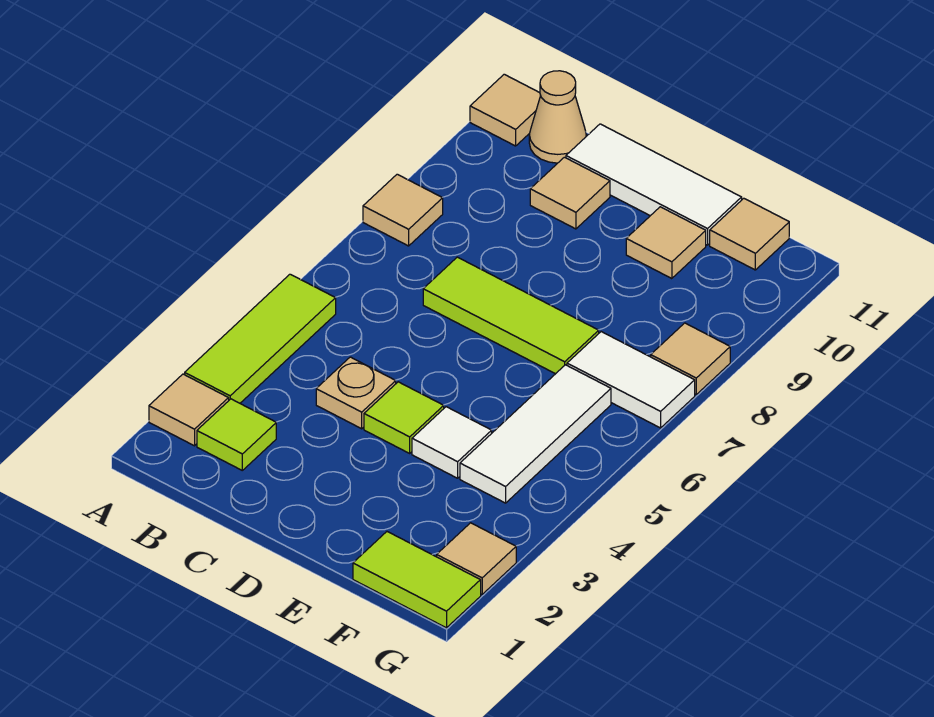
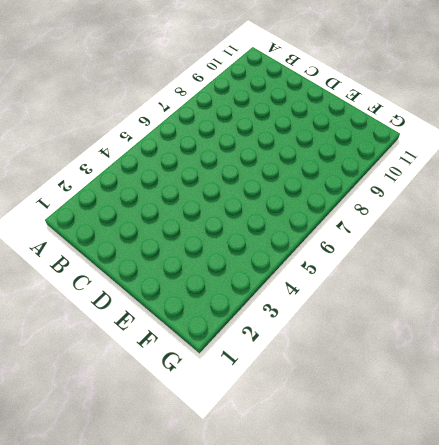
none -> tan tile A2 level 1
none -> lime tile A3:A5 level 1
none -> tan tile A8 level 1

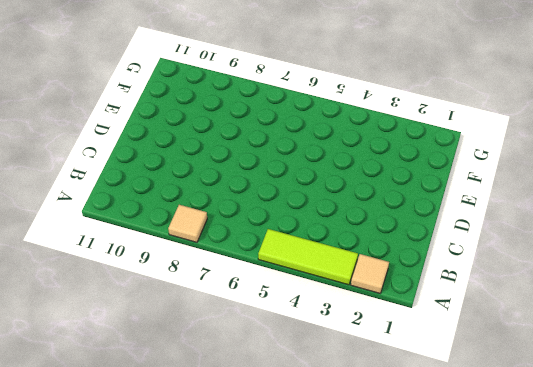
none -> tan tile A11 level 1
none -> lime tile B2 level 1
none -> tan cone B11 level 1

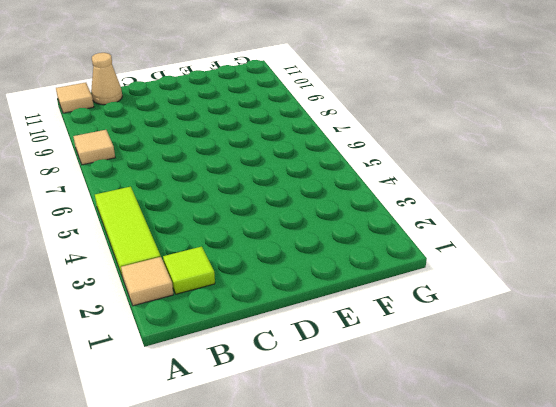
none -> tan plate C4 level 1
none -> lime tile C7:E7 level 1
none -> tan tile C10 level 1

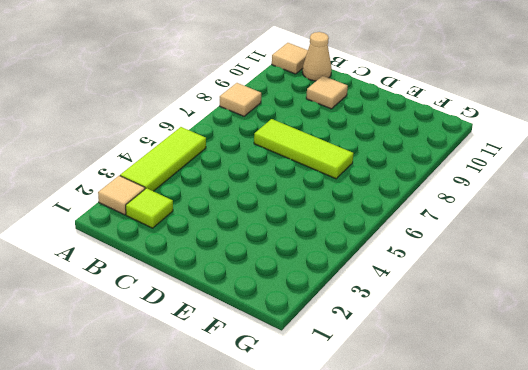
none -> tan plate C4 level 1
none -> white tile C11:E11 level 1
none -> lime tile D4 level 1

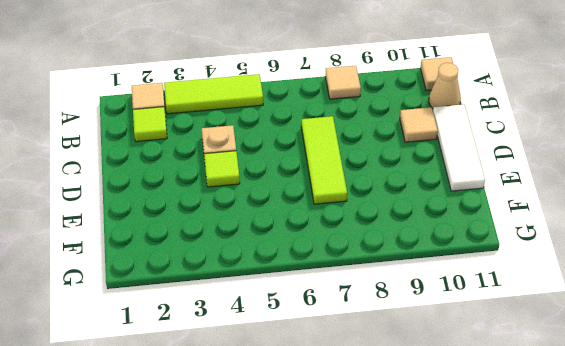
none -> white tile E4 level 1
none -> tan tile E10 level 1
none -> lime tile F1:G1 level 1

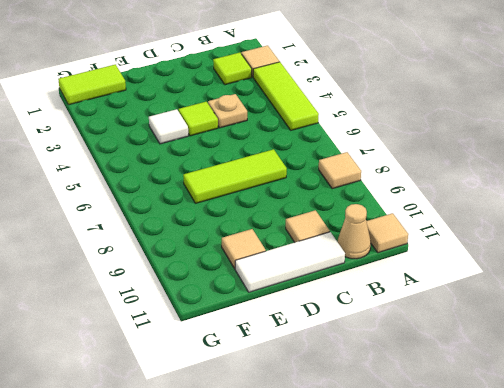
none -> white tile F4:F6 level 1
none -> white tile F7:G7 level 1
none -> tan tile F11 level 1

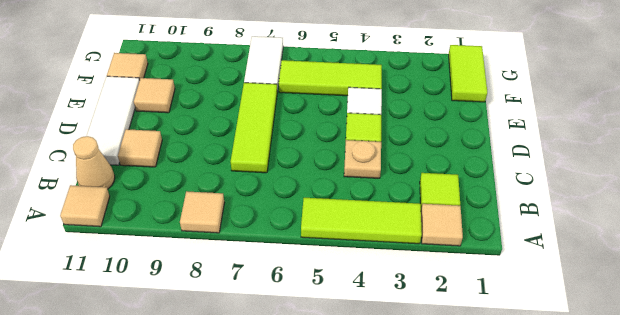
lime tile F4:F6 level 1 -> white tile F4:F6 level 1
none -> tan tile G2 level 1
none -> tan tile G8 level 1

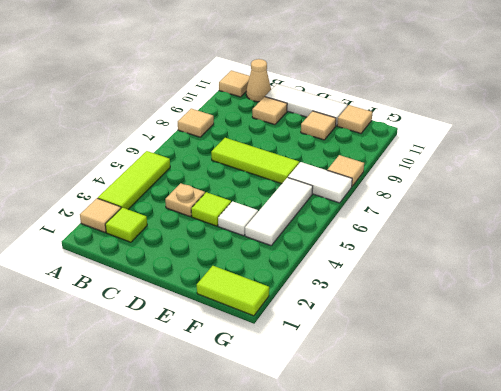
none -> tan tile G2 level 1

